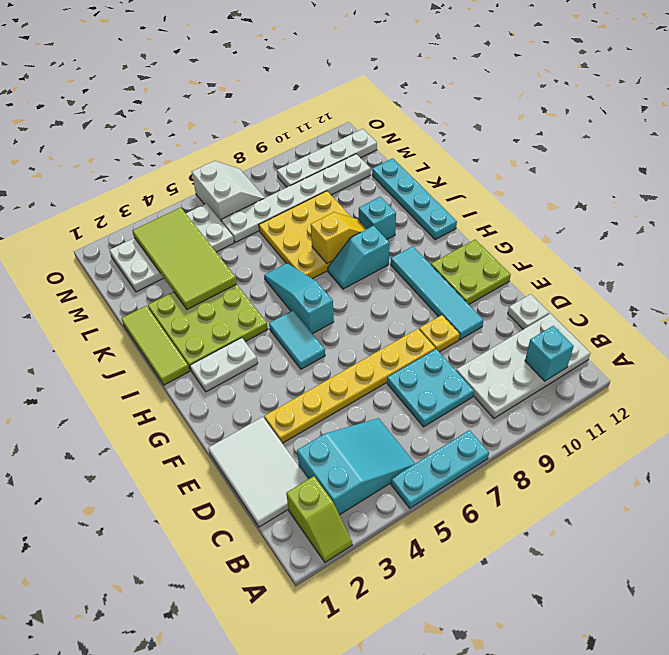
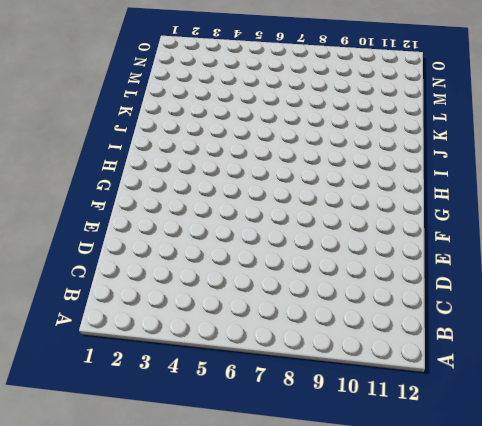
none -> lime slope A2:B2 level 1 top B
none -> cyan plate A5:A7 level 1
none -> cyan slope B3:C5 level 1 top 3

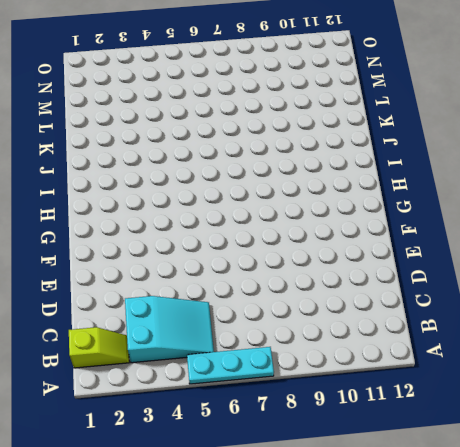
lime slope B1:B2 level 1 top 1 -> lime slope A2:B2 level 1 top B
none -> white plate B9:C12 level 1
none -> white tile C1:E2 level 1
none -> cyan plate C7:D8 level 1

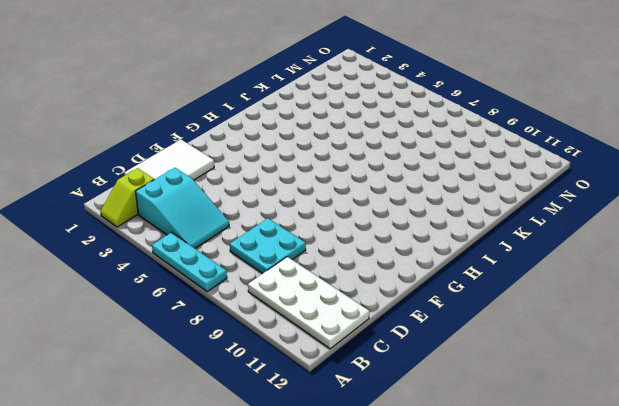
none -> white plate D12 level 1
none -> yellow plate E3:E8 level 1
none -> yellow plate E9 level 1

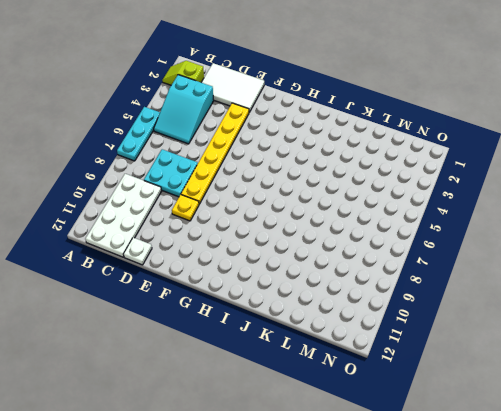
none -> cyan tile E10:H10 level 1
none -> lime plate F11:G12 level 1
none -> cyan tile G5:H5 level 1

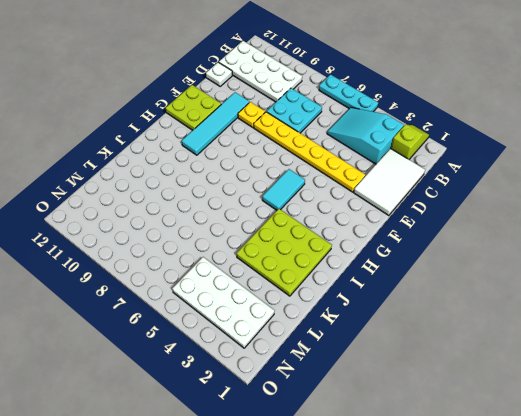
none -> white plate H2:H3 level 1
none -> cyan slope H6:J6 level 1 top H
none -> lime tile I1:K1 level 1

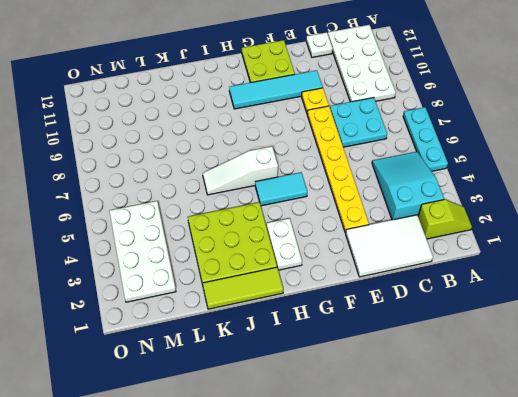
white slope H6:J6 level 1 top H -> cyan slope H6:J6 level 1 top H
none -> cyan slope I8:I9 level 1 top 9
none -> cyan plate I12:L12 level 1
none -> yellow plate J7:L9 level 1

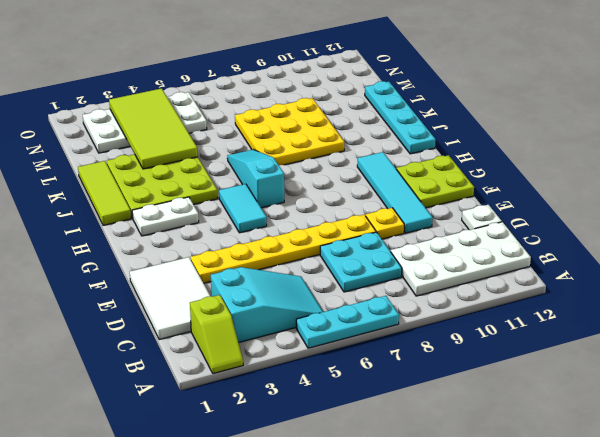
none -> cyan slope I8:I9 level 1 top 9
none -> cyan brick J10 level 1
none -> white plate M6:M11 level 1

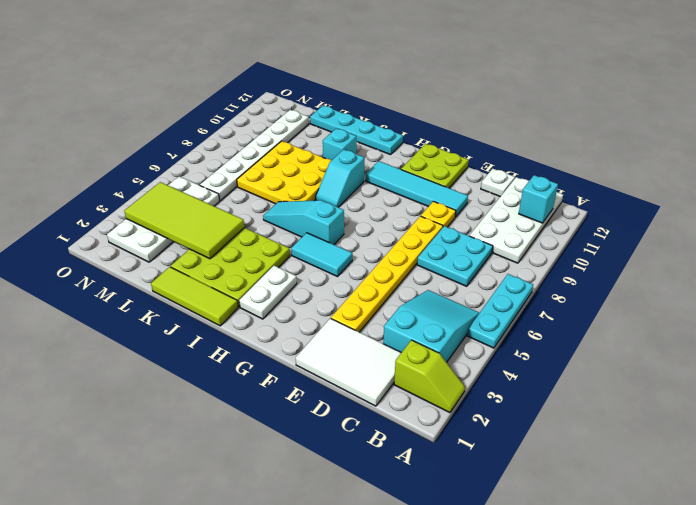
none -> white slope N6:O7 level 1 top 6
none -> white plate N9:N12 level 1
none -> yellow slope J8:J9 level 2 top 8

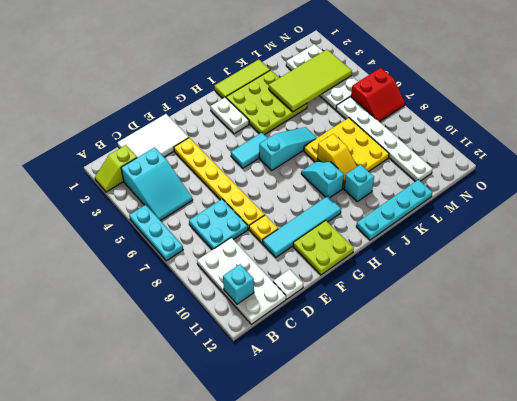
red slope N6:O7 level 1 top 6 -> white slope N6:O7 level 1 top 6
none -> white plate N9:N12 level 1

